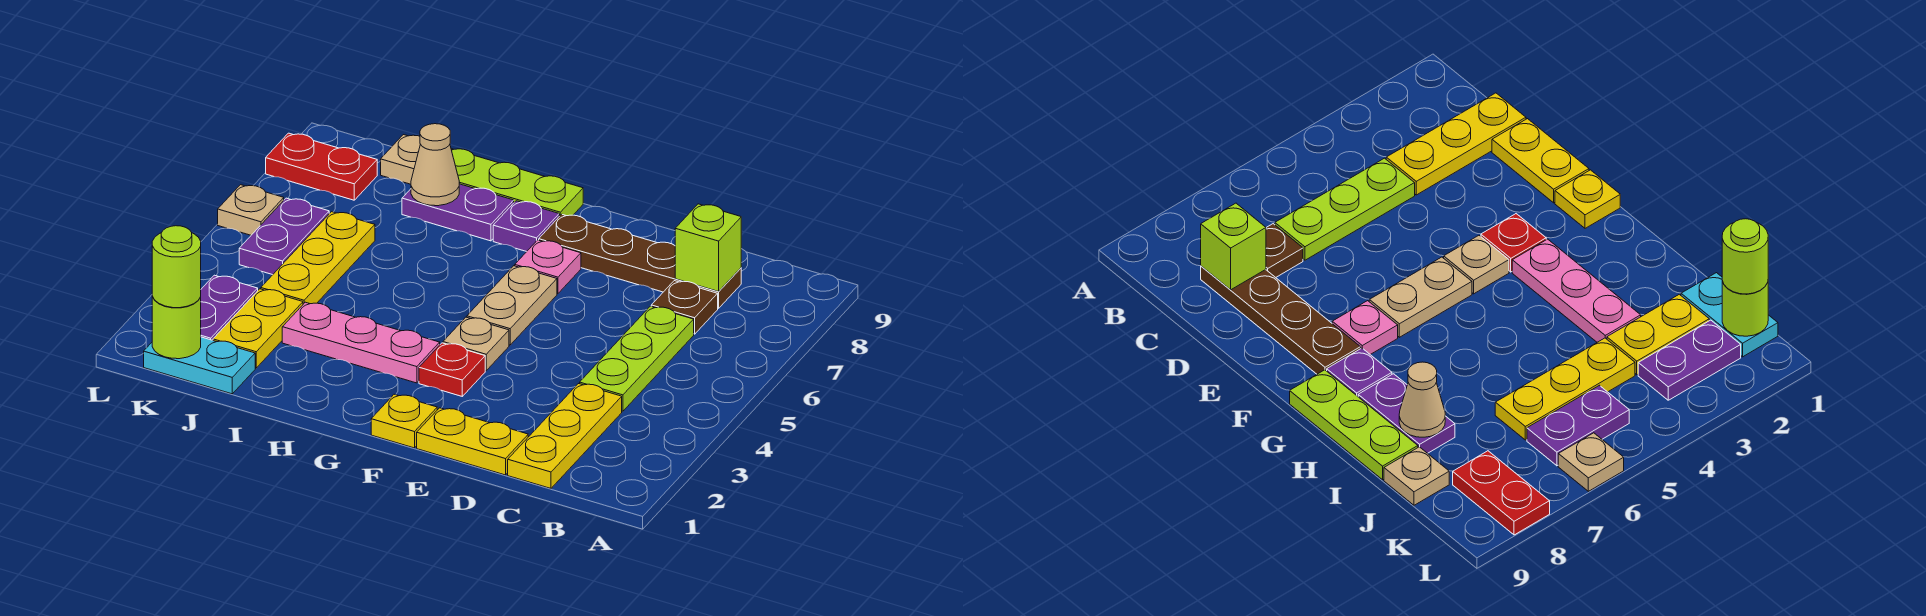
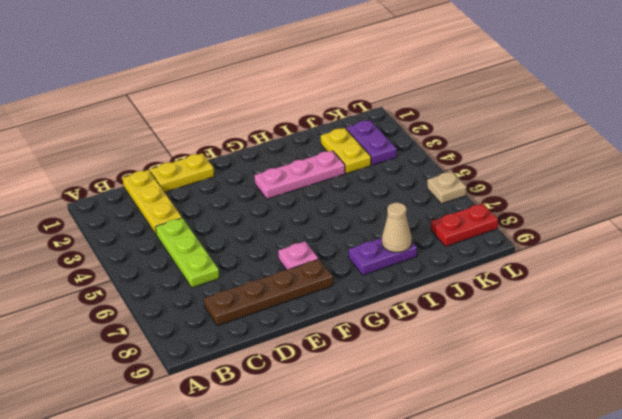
none -> brown plate C7 level 1
none -> yellow plate F1 level 1
none -> red plate F3 level 1

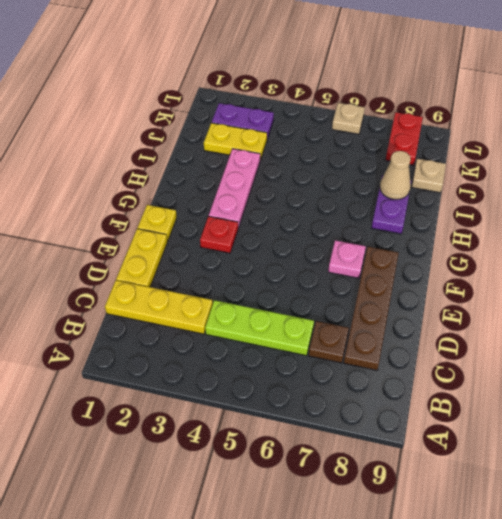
none -> tan plate F4 level 1
none -> tan plate F5:F6 level 1
none -> purple plate G8 level 1

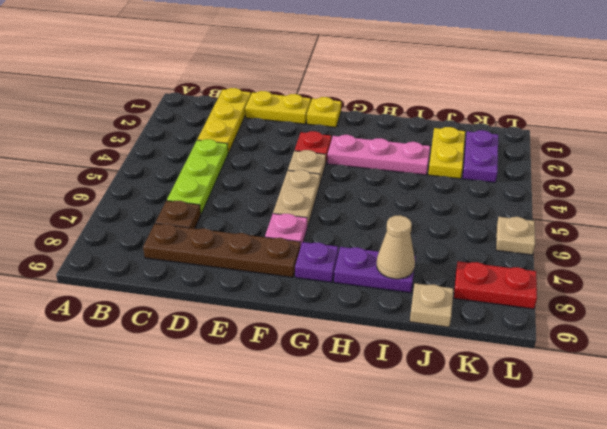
none -> lime plate G9:I9 level 1
none -> cyan plate J1:K1 level 1
none -> yellow plate J4:J6 level 1

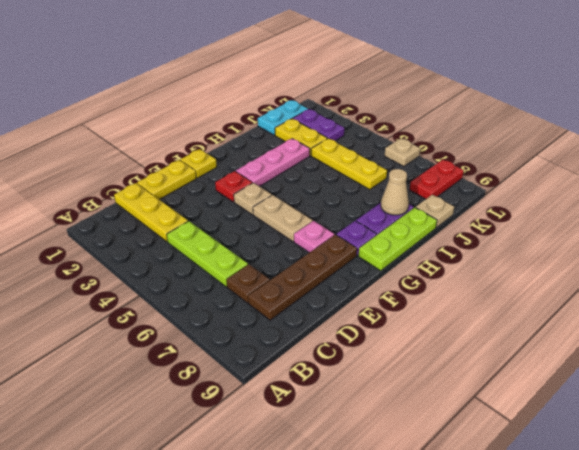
none -> purple plate K5:K6 level 1
none -> lime brick C8 level 2
none -> lime round brick K1 level 2

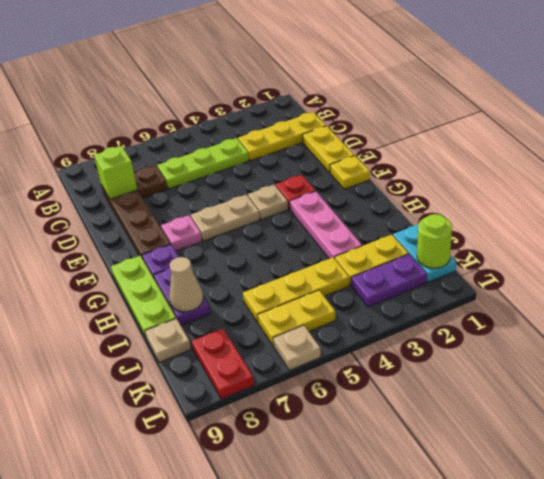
yellow plate K5:K6 level 1 -> purple plate K5:K6 level 1
none -> lime round brick K1 level 3

